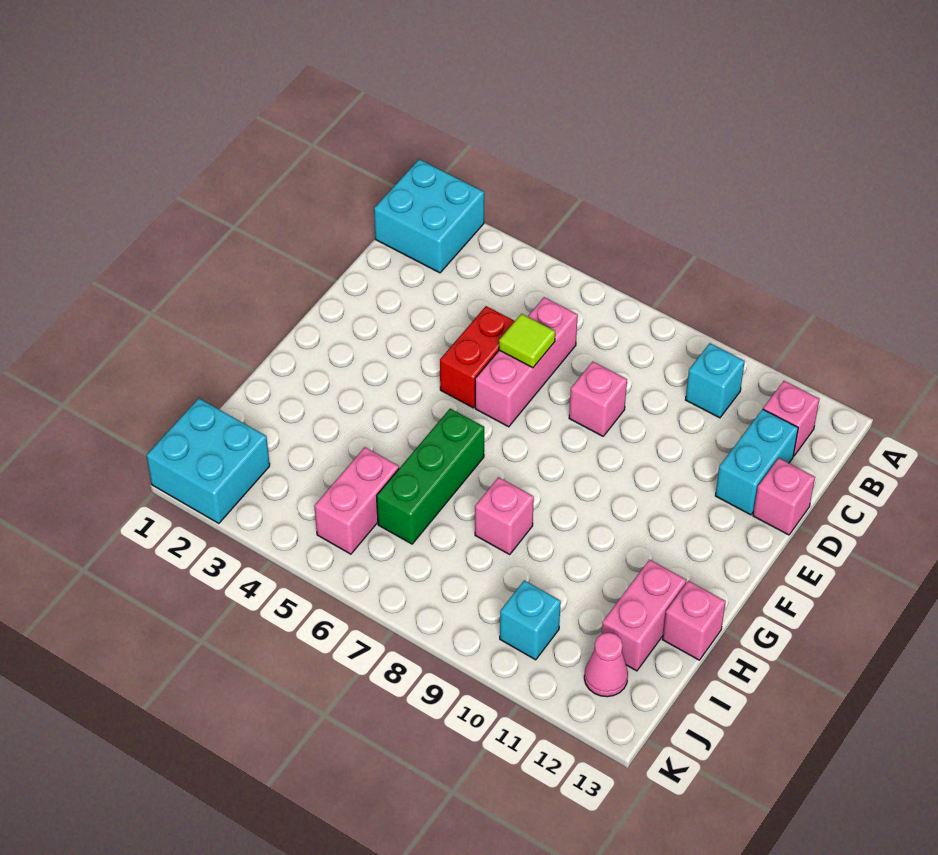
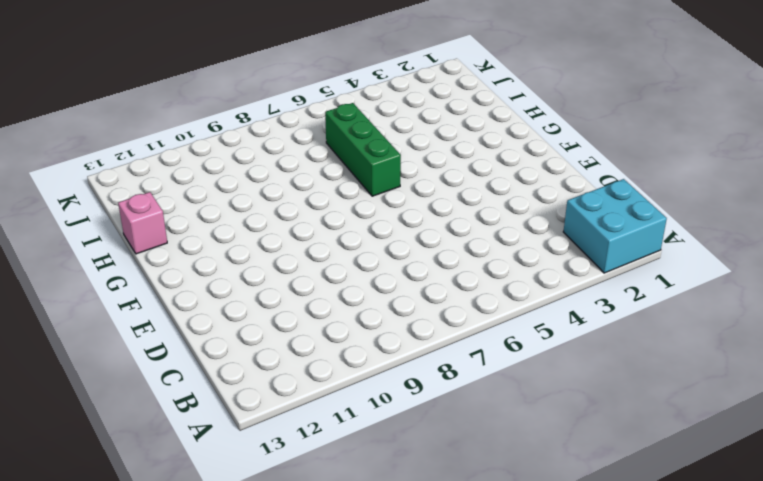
none -> cyan brick B10 level 1
none -> pink brick B12 level 1
none -> pink brick C6:E6 level 1

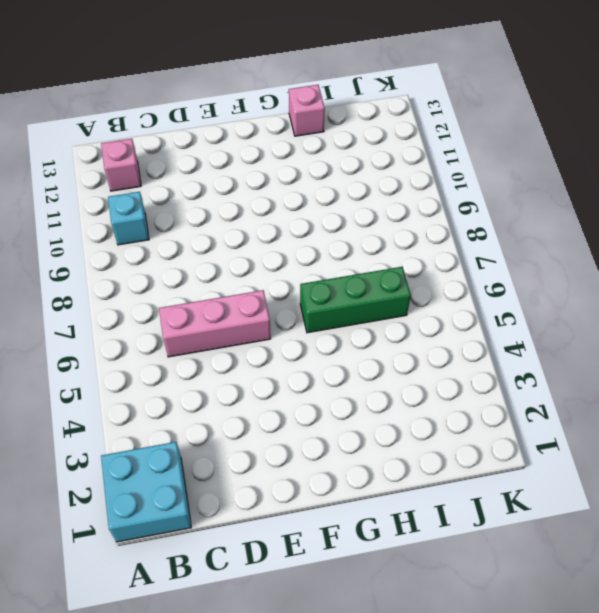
none -> cyan brick C12:D12 level 1
none -> red brick D5:E5 level 1
none -> pink brick D8 level 1

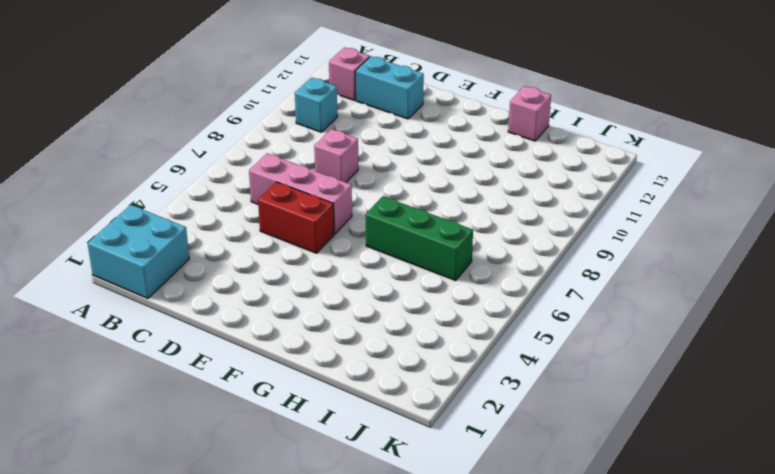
none -> pink brick D13 level 1
none -> pink brick H8 level 1
none -> pink brick H12:I12 level 1

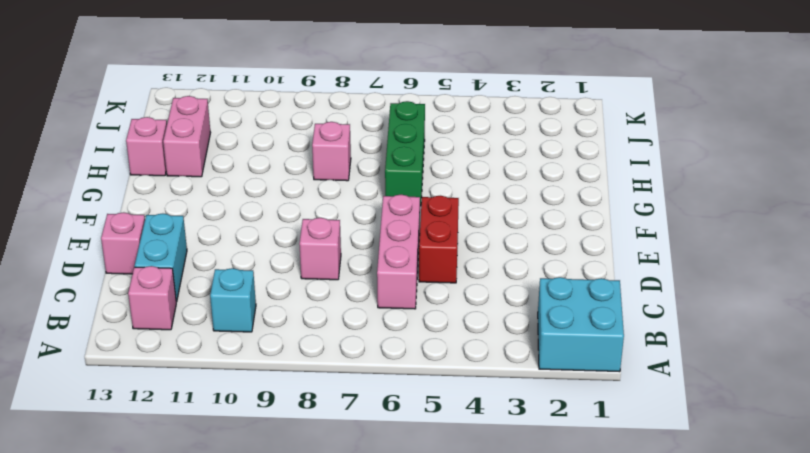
none -> pink brick I5:J5 level 1
none -> cyan brick J1:K2 level 1
none -> cyan brick J10 level 1

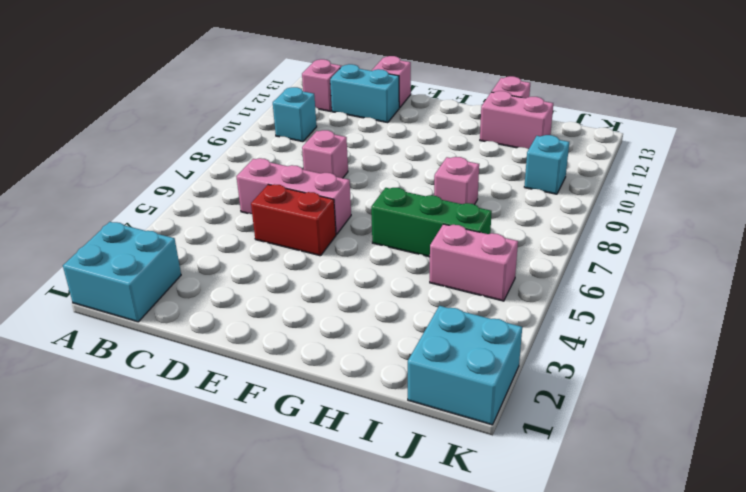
none -> pink cone J12 level 1
none -> lime tile D6 level 2

